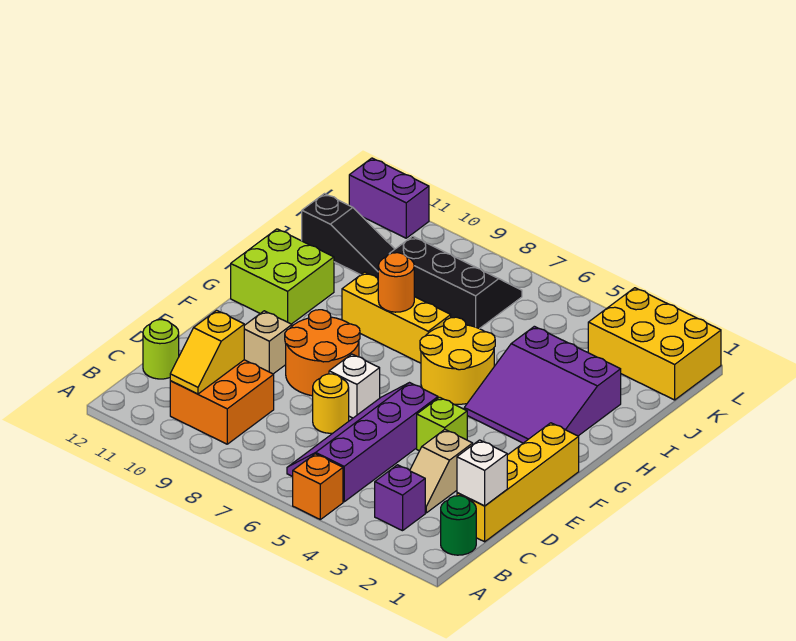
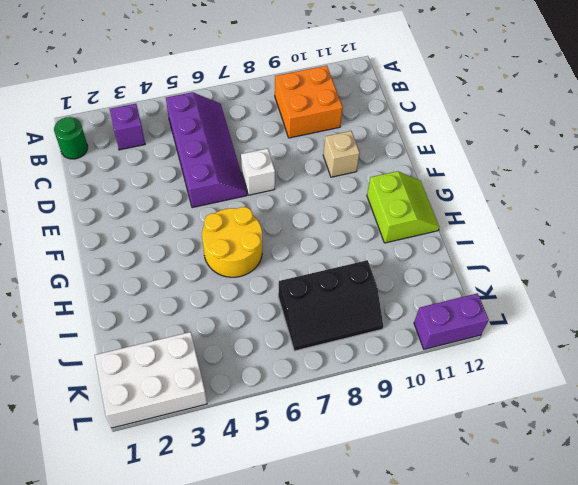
lime slope G11:H12 level 1 top 11 -> lime brick G11:H12 level 1
white brick K1:L3 level 1 -> yellow brick K1:L3 level 1
none -> orange brick A5 level 1
none -> yellow brick C1:F1 level 1
none -> tan slope C3:D3 level 1 top D

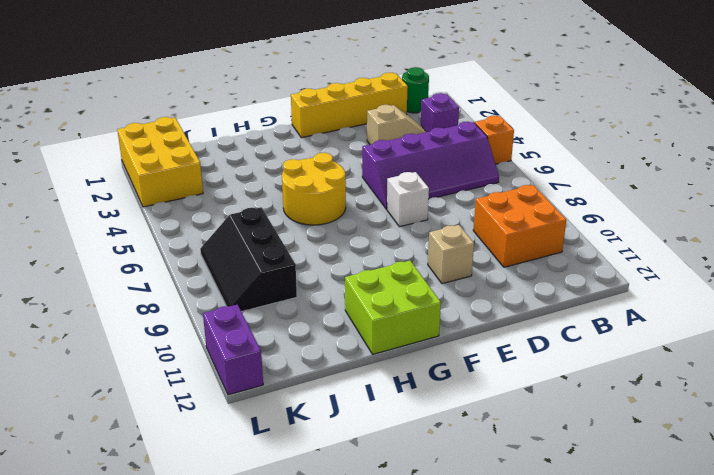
none -> lime round brick C12 level 1
none -> yellow round brick D7 level 1
none -> lime brick E4 level 1

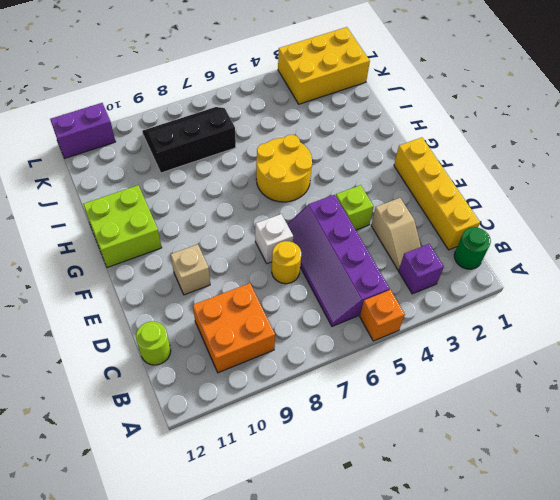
none -> orange round brick E8:F9 level 1
none -> purple slope G2:I4 level 1 top I
none -> yellow brick H7:H9 level 1

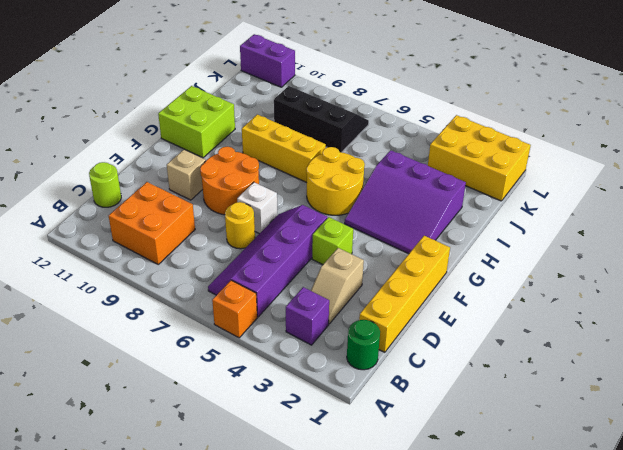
none -> black slope J10:J12 level 1 top 12
none -> yellow slope B10:C10 level 2 top C
none -> white brick C1 level 2

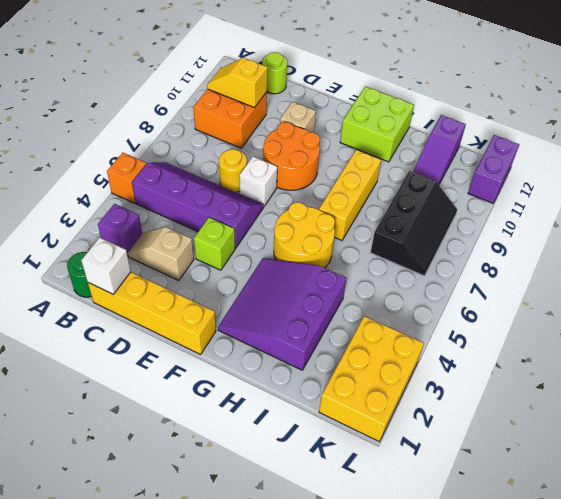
purple slope J10:J12 level 1 top 12 -> black slope J10:J12 level 1 top 12
none -> orange round brick H8 level 2

